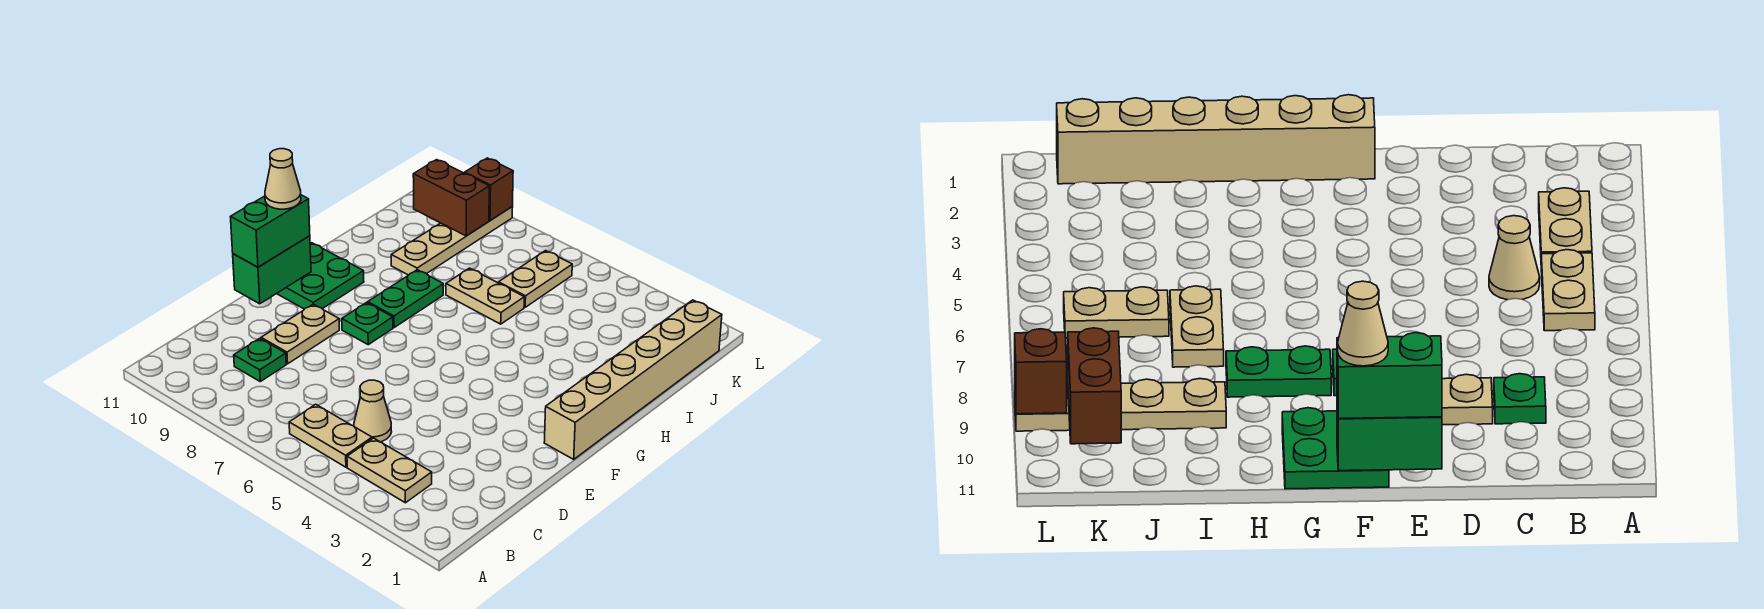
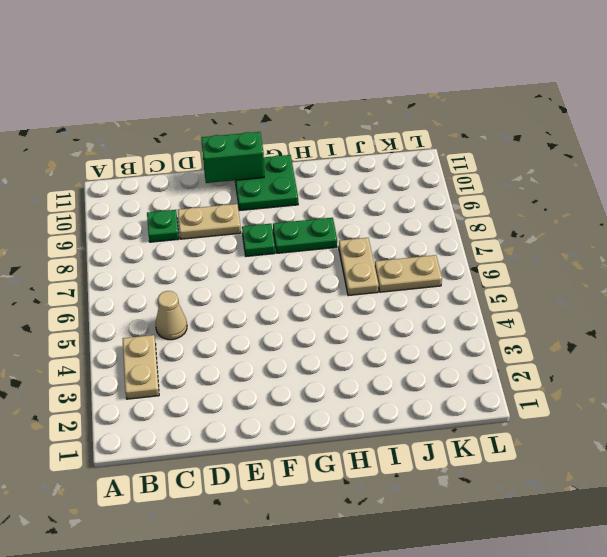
none -> tan plate B5:B6 level 1
none -> tan brick F1:K1 level 1
none -> tan plate I9:L9 level 1

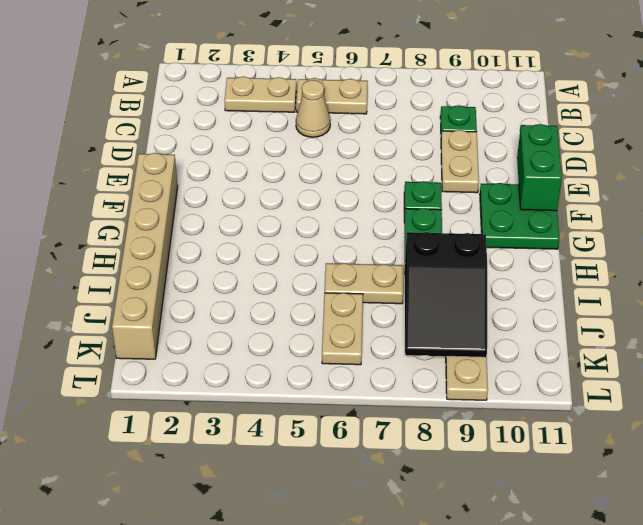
black slope I8:K9 level 2 top I -> brown brick K9:K10 level 2
none -> brown brick L9 level 2
none -> green brick E11:F11 level 3
none -> tan cone F11 level 4

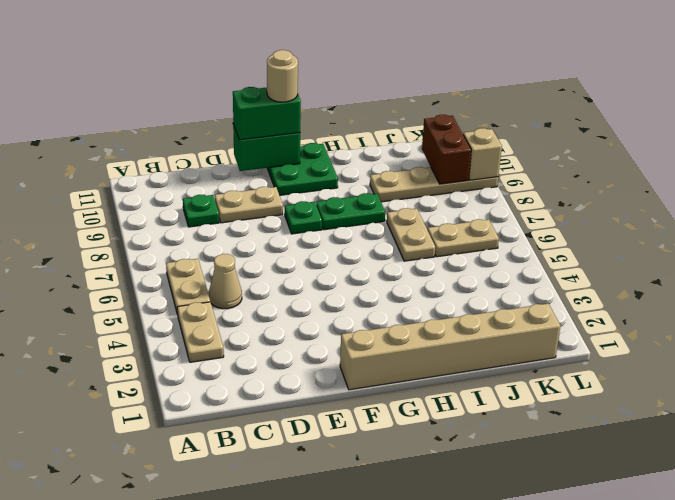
tan round brick F11 level 4 -> tan cone F11 level 4
tan brick L9 level 2 -> brown brick L9 level 2

